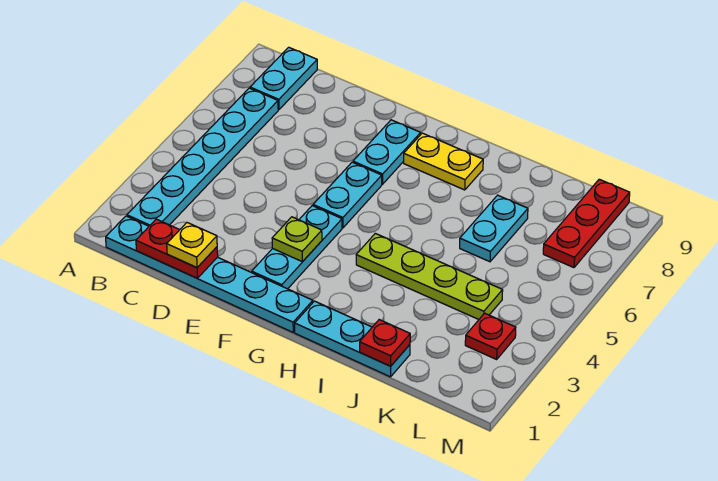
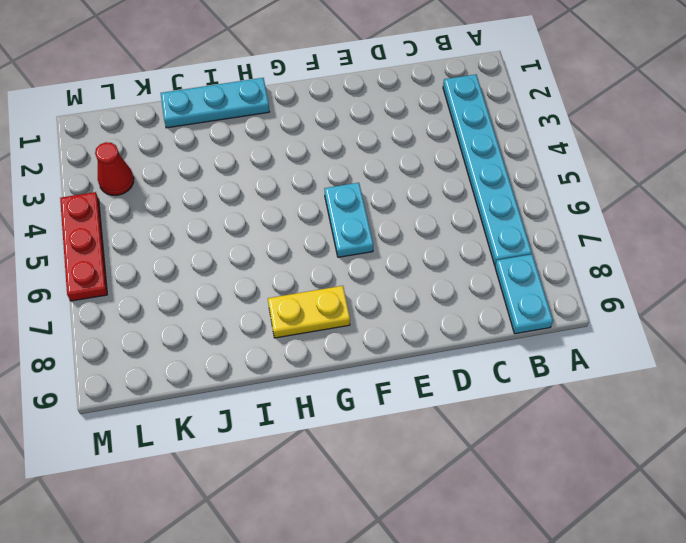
red cone L3 level 1 -> red plate L3 level 1
red plate M4:M6 level 1 -> red plate L7:L9 level 1
none -> cyan plate B1:G1 level 1
none -> cyan plate F2:F4 level 1
none -> cyan plate F7:F8 level 1

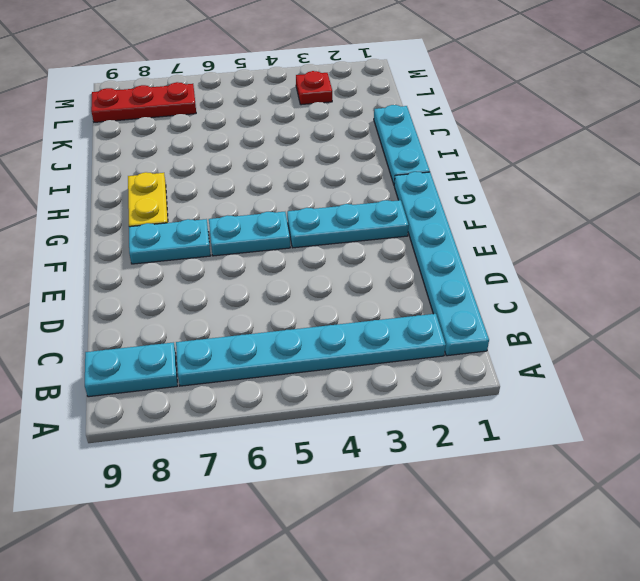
none -> lime plate H4:K4 level 1
none -> cyan plate J6:J7 level 1
none -> red plate C1:D1 level 2

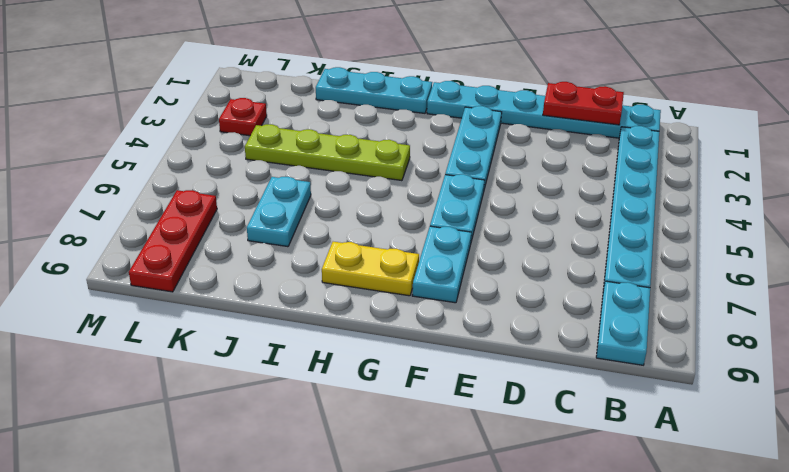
none -> lime plate F3 level 2
none -> red plate J1 level 2
none -> yellow plate D1 level 3

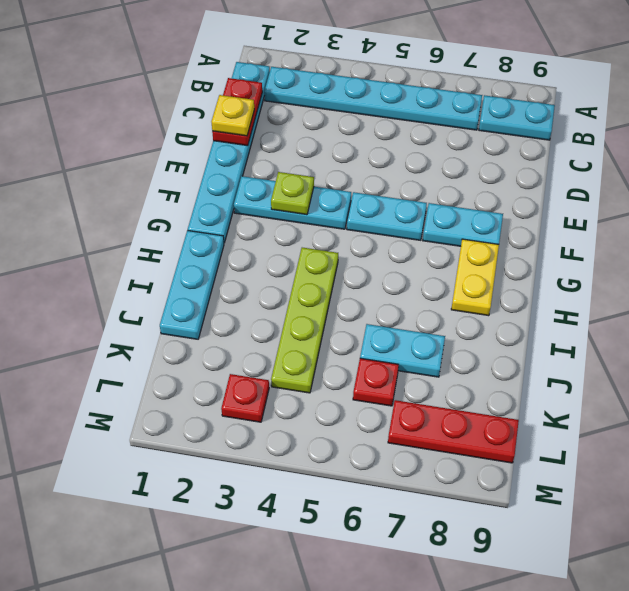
red plate K6 level 1 -> red plate J1 level 2

